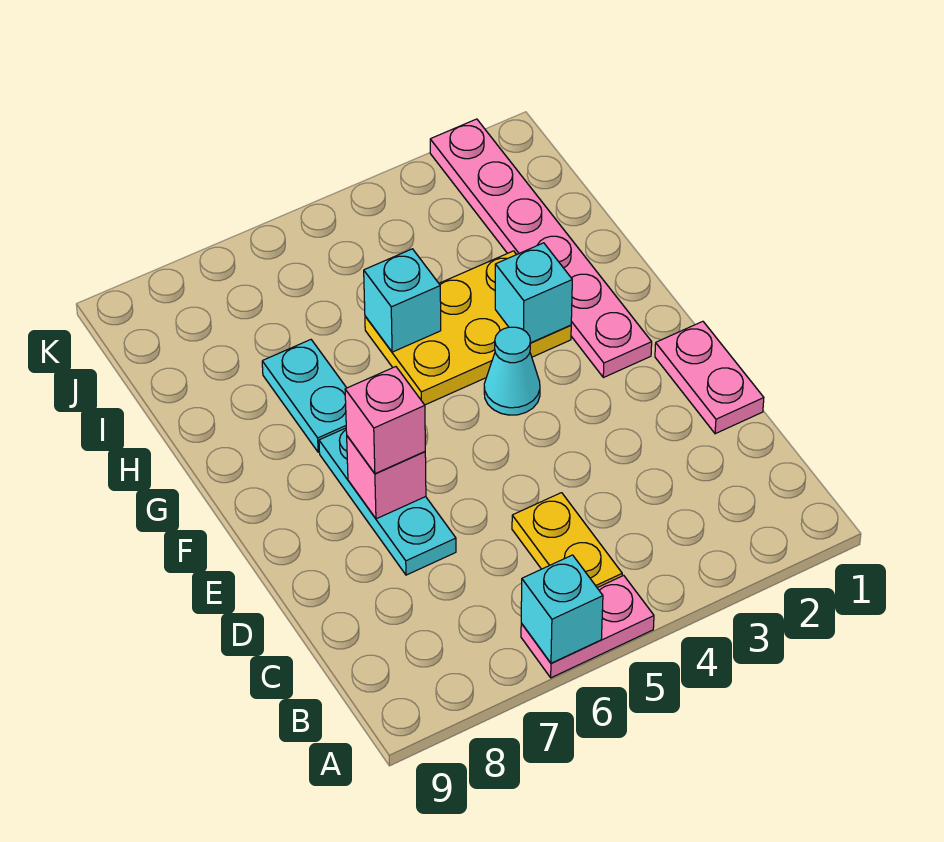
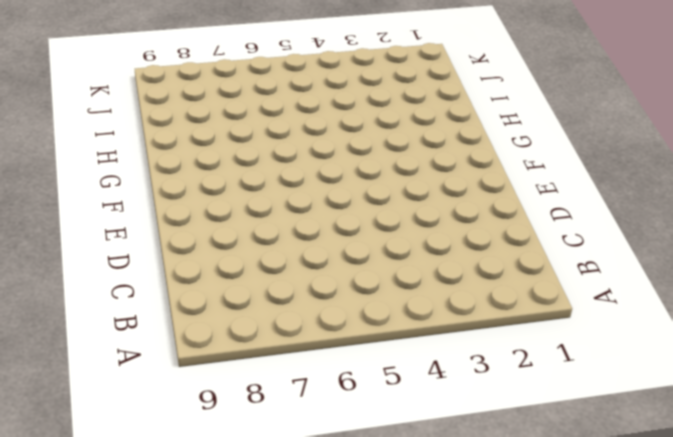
none -> pink plate A5:A6 level 1
none -> yellow plate B5:C5 level 1
none -> pink plate D1:E1 level 1

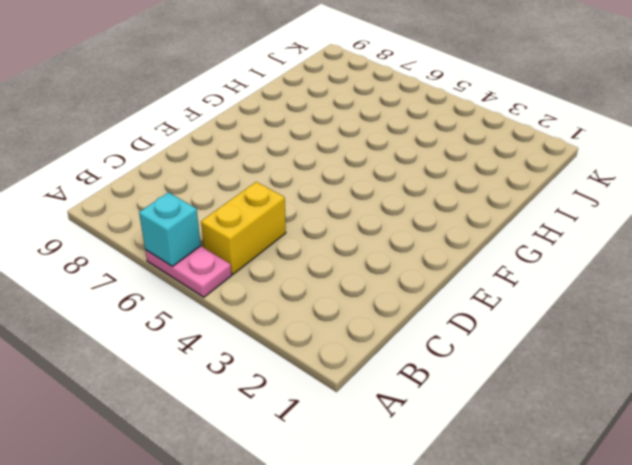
yellow brick B5:C5 level 1 -> yellow plate B5:C5 level 1
none -> pink plate D1:E1 level 1
none -> cyan plate D7:F7 level 1
none -> pink plate F2:K2 level 1

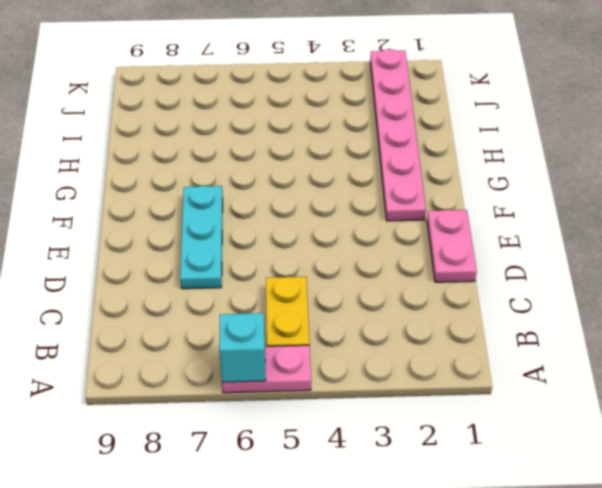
none -> cyan cone F4 level 1
none -> yellow plate G3:H5 level 1
none -> cyan plate G7:H7 level 1

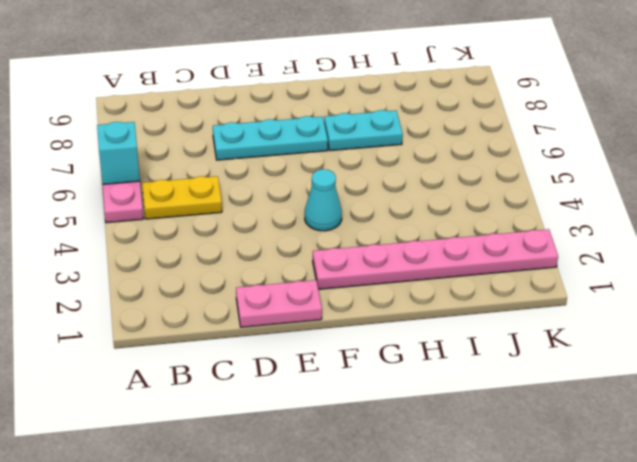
none -> yellow plate G3:H5 level 1
none -> pink brick E7 level 2
none -> cyan brick G3 level 2

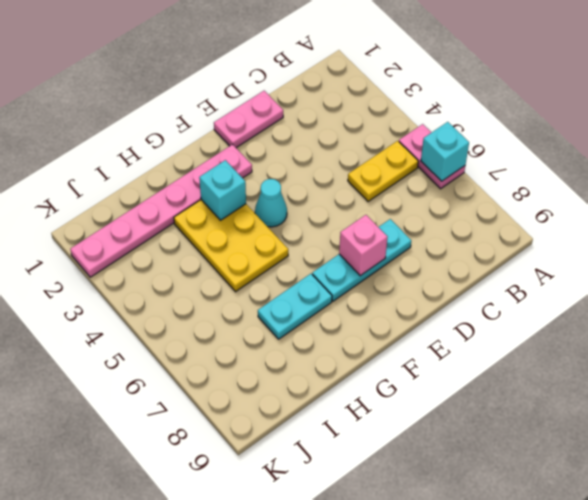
none -> cyan brick H5 level 2
none -> pink brick E7 level 3

